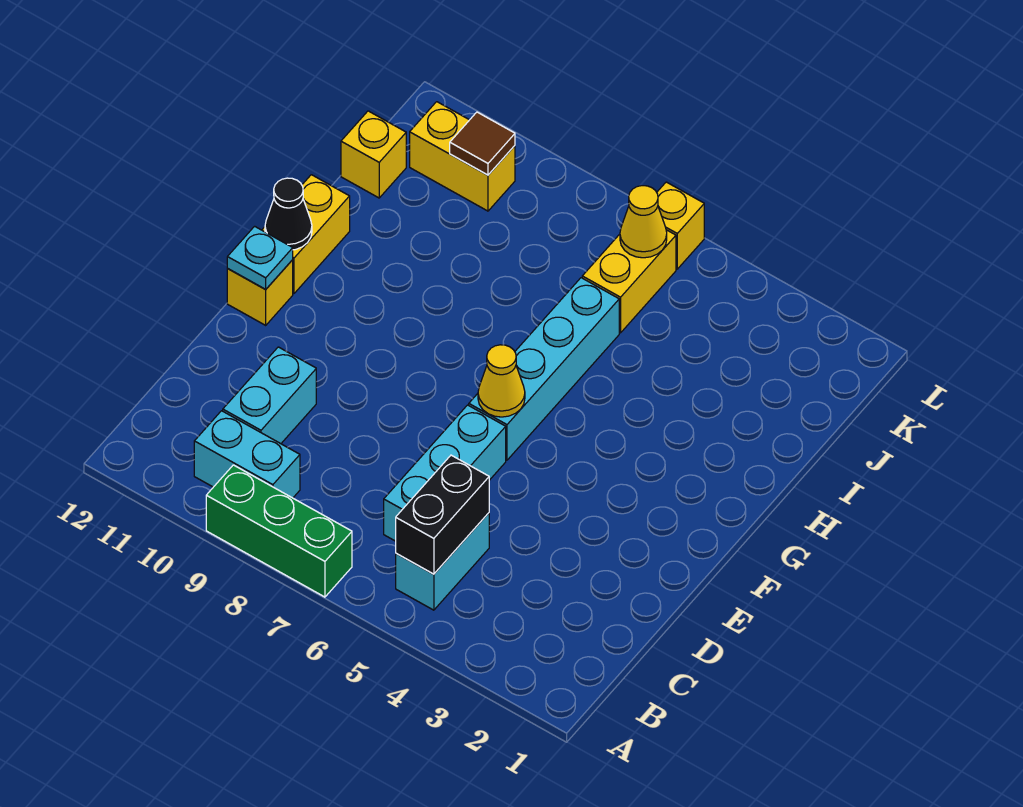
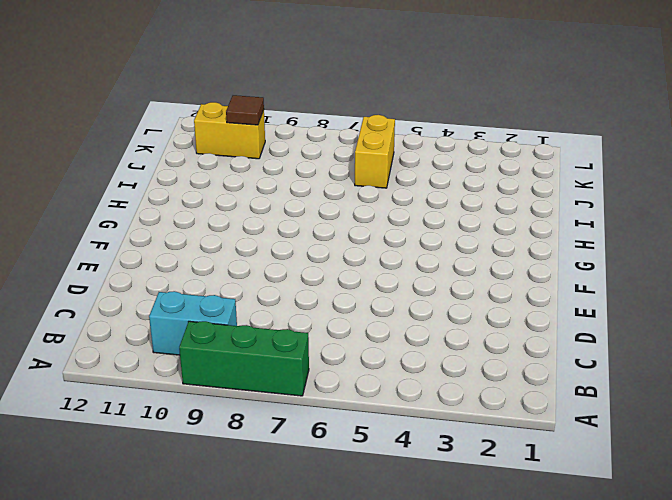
none -> cyan brick B5:C5 level 1
none -> cyan brick C6:E6 level 1
none -> cyan brick C10:D10 level 1

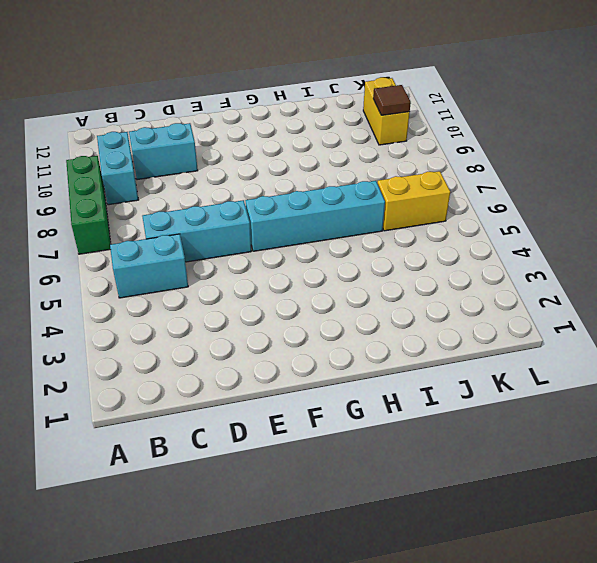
none -> yellow brick F12 level 1
none -> yellow brick G12:H12 level 1
none -> yellow brick J12 level 1

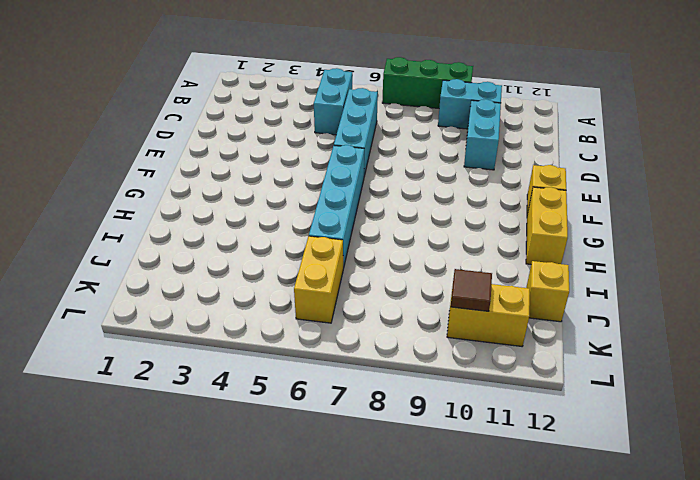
none -> yellow brick L6 level 1
none -> black brick B5:C5 level 2
none -> yellow cone F6 level 2

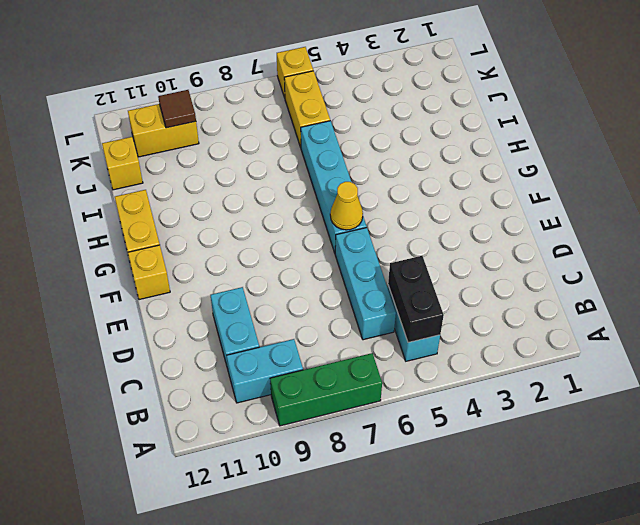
none -> cyan plate F12 level 2
none -> black cone G12 level 2
none -> yellow cone K6 level 2

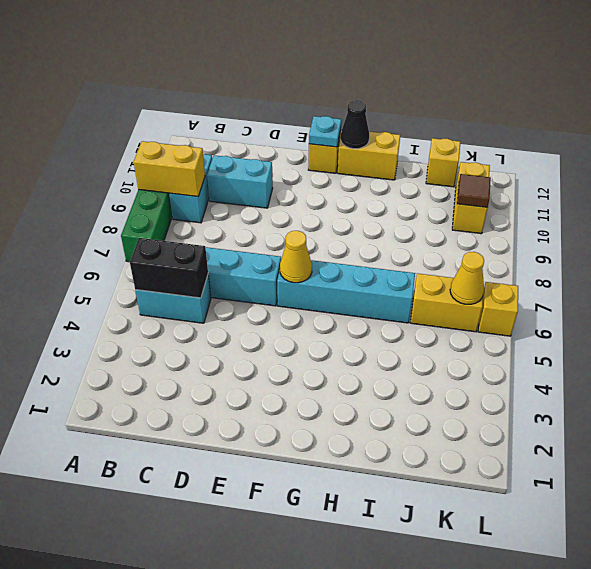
yellow brick A9:B9 level 2 -> none

